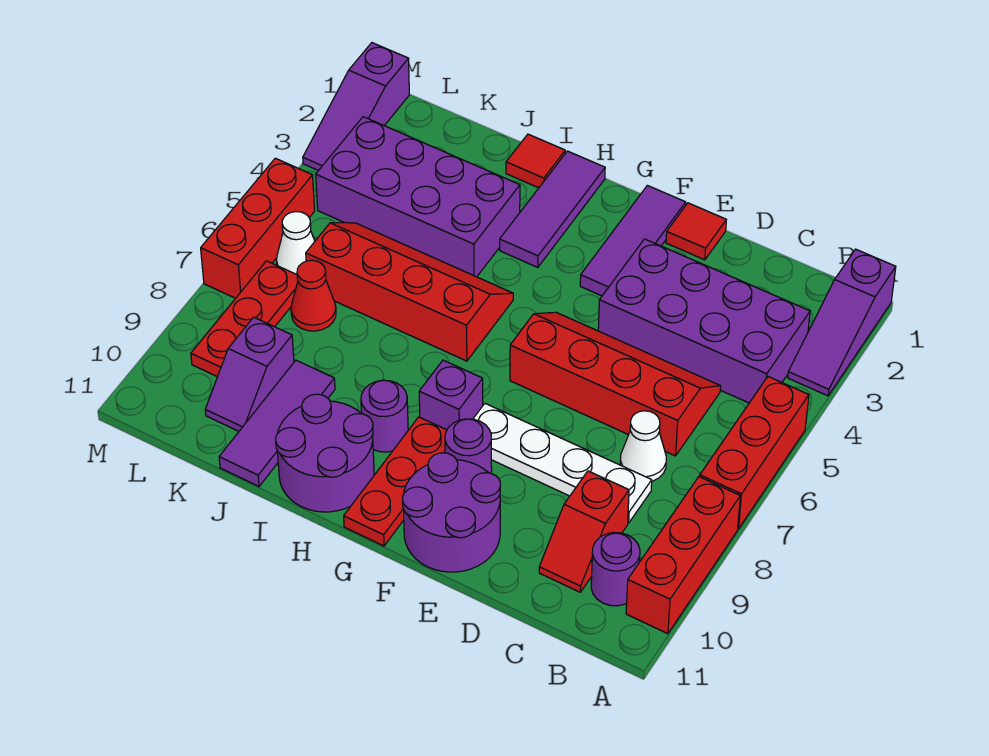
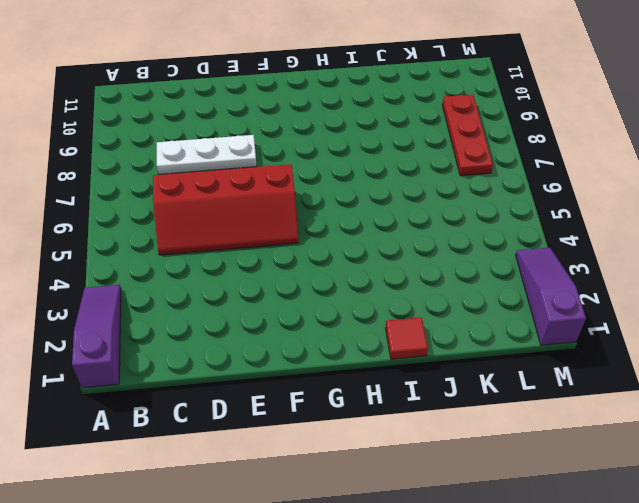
white plate C8:E8 level 1 -> white plate C8:F8 level 1
none -> red brick A5:A7 level 1
none -> red brick A8:A10 level 1
none -> purple brick B3:E4 level 1

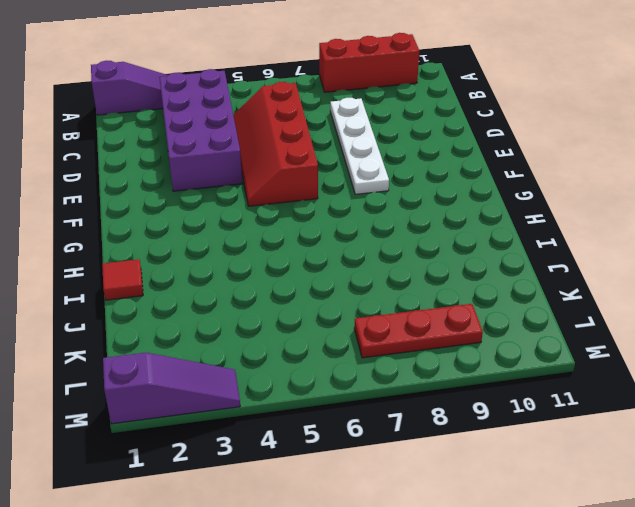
none -> red brick A5:A7 level 1
none -> purple round brick B10 level 1
none -> white cone C7 level 1

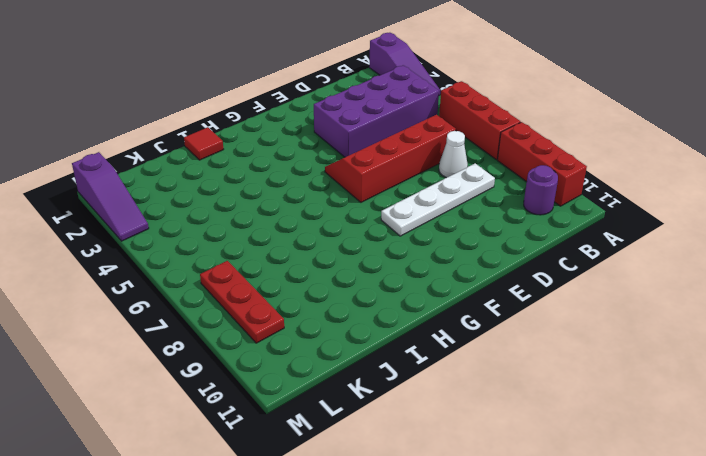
none -> red slope C9:C10 level 1 top 9
none -> red tile E1 level 1
none -> purple round brick E10:F11 level 1

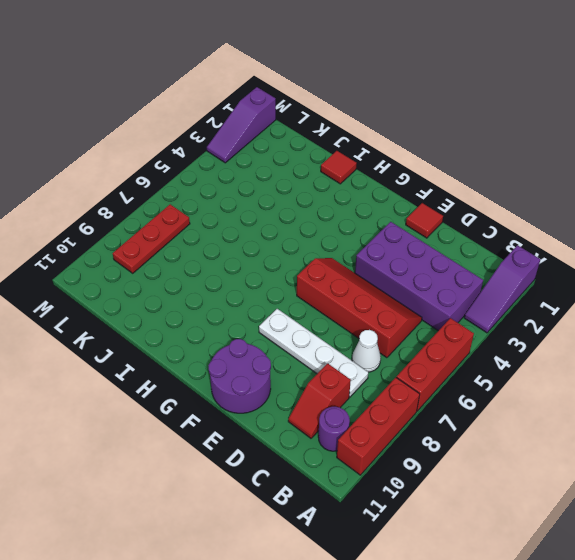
none -> purple tile F1:F3 level 1
none -> purple round brick F9 level 1
none -> purple brick G8 level 1

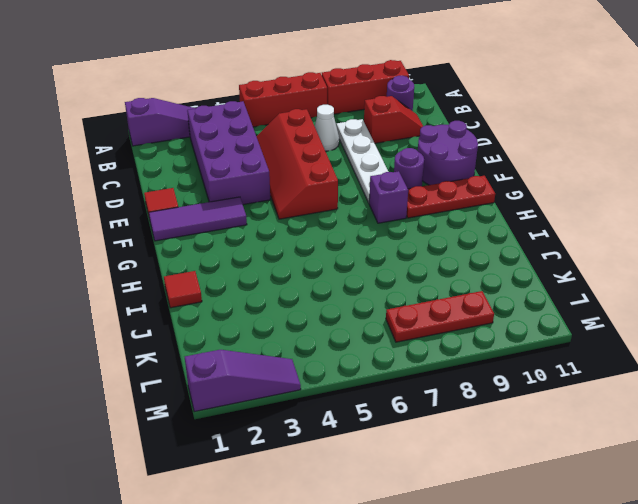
none -> purple tile H1:H3 level 1
none -> red slope H5:K6 level 1 top 6
none -> purple round brick H9 level 1

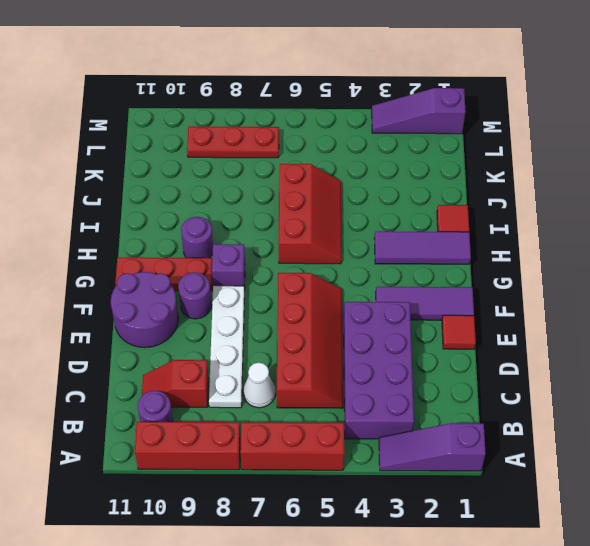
red slope H5:J6 level 1 top 6 -> red slope H5:K6 level 1 top 6
none -> purple round brick H10:I11 level 1
none -> purple brick I3:L4 level 1
none -> purple tile J9:J11 level 1

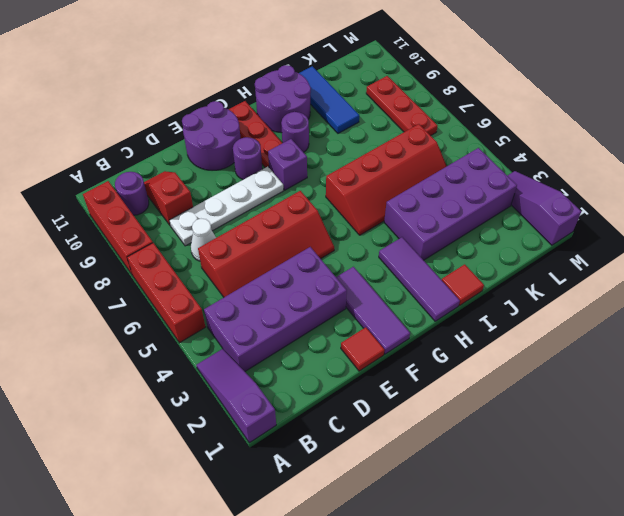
blue tile J9:J11 level 1 -> purple tile J9:J11 level 1
none -> red cone K7 level 1
none -> purple slope K9:K10 level 1 top 9
none -> white cone L6 level 1

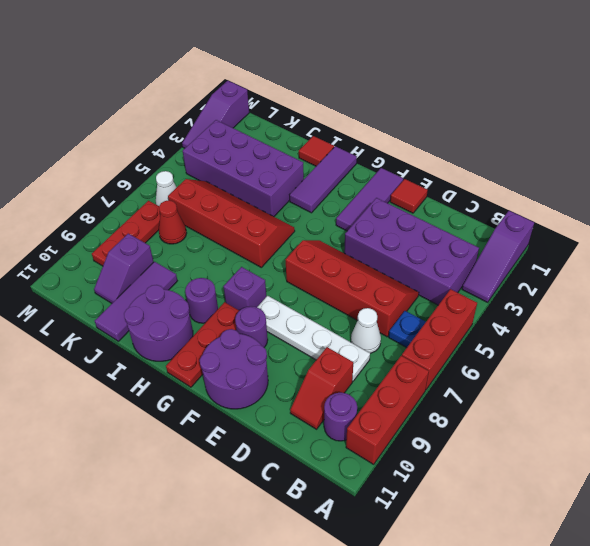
blue plate B6 level 1 -> none
none -> red brick M5:M7 level 1

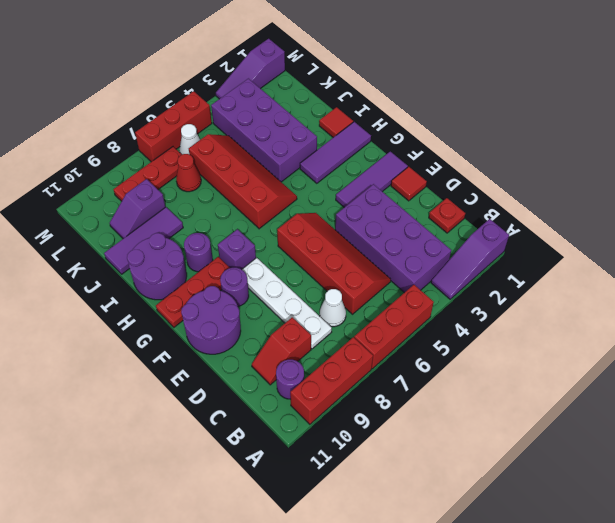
red plate C1 level 1 -> none

